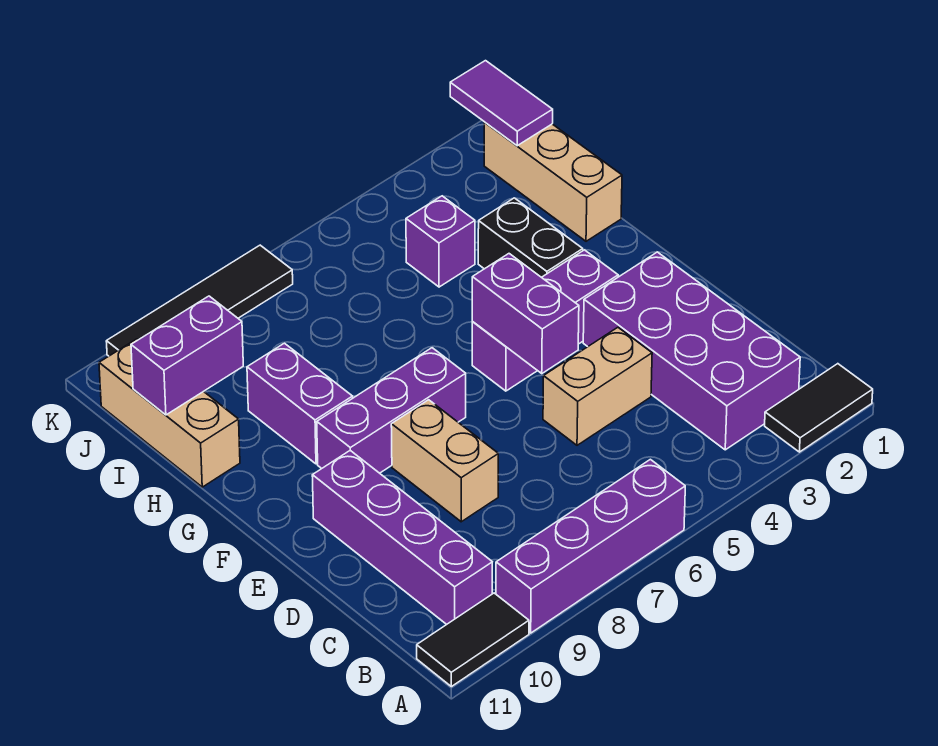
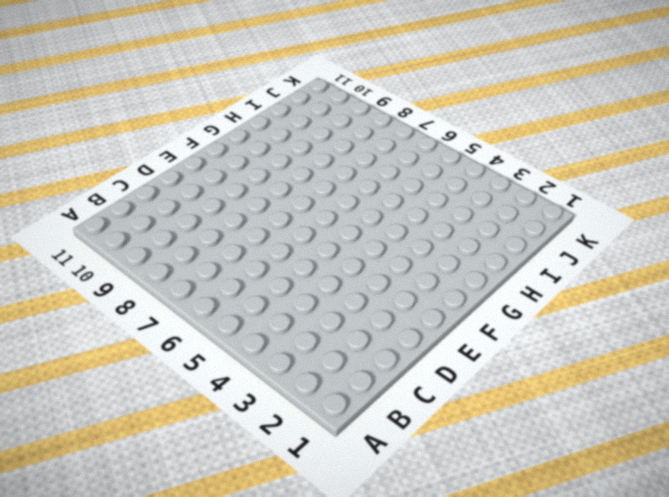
none -> black tile A1:A2 level 1
none -> purple brick A6:A9 level 1
none -> black tile A10:A11 level 1

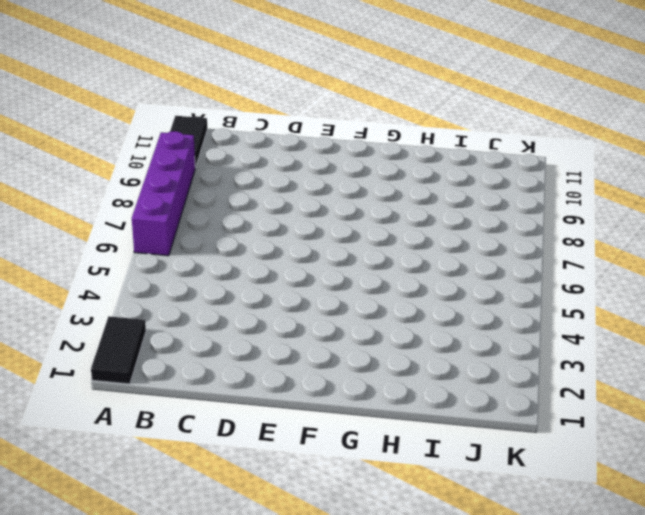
none -> purple brick B2:E3 level 1
none -> purple brick B10:E10 level 1
none -> tan brick D4:D5 level 1

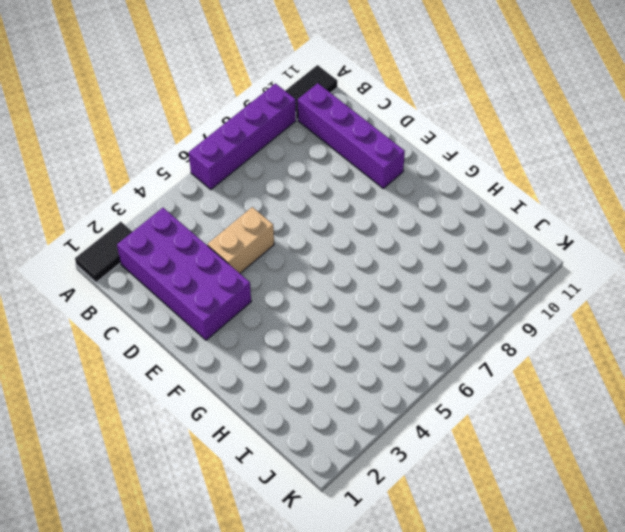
none -> tan brick D8:E8 level 1
none -> purple brick F3:F5 level 1
none -> purple brick F7:F9 level 1

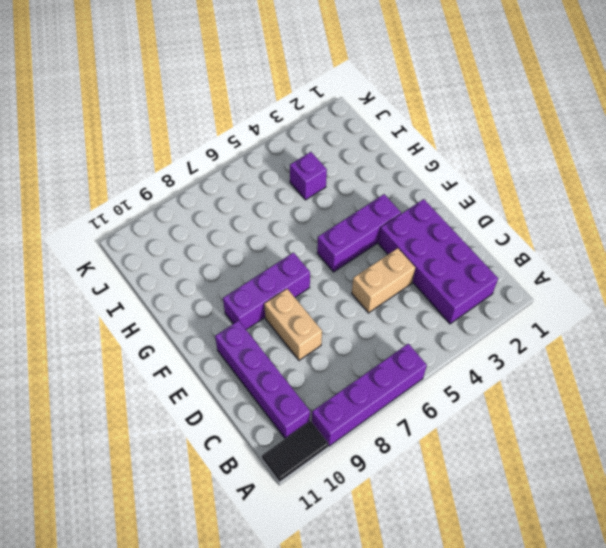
none -> black tile A1:A2 level 1
none -> black brick G3:H3 level 1
none -> purple brick G9:H9 level 1

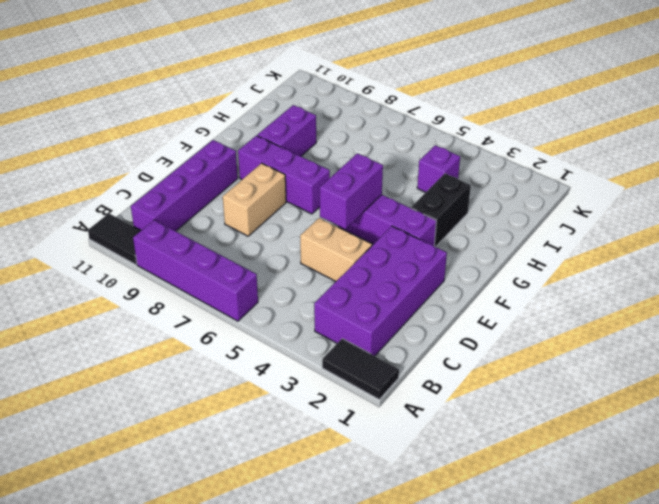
none -> tan brick H1:J1 level 1
none -> tan brick H11:J11 level 1
none -> black tile K7:K10 level 1

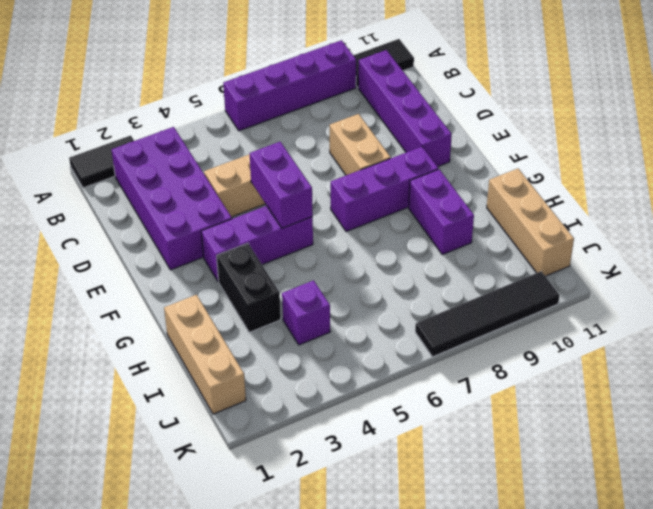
none -> purple brick I10:I11 level 2
none -> purple tile J1:K1 level 2

